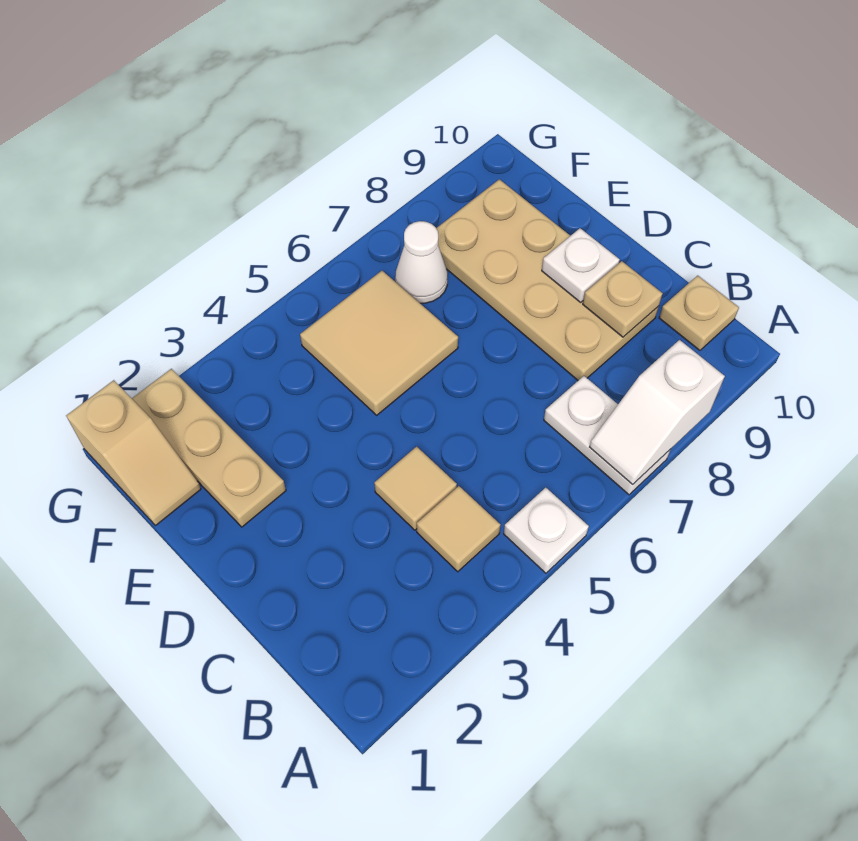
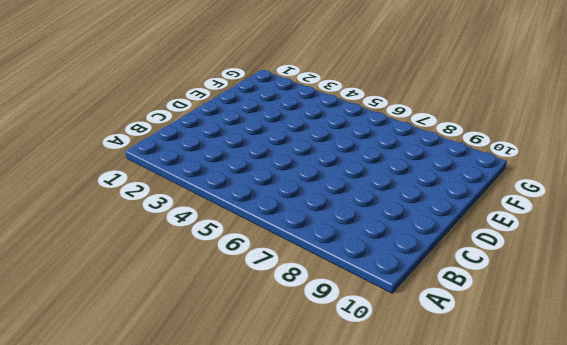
none -> white plate A5 level 1
none -> white plate A7:B7 level 1
none -> tan tile B4 level 1

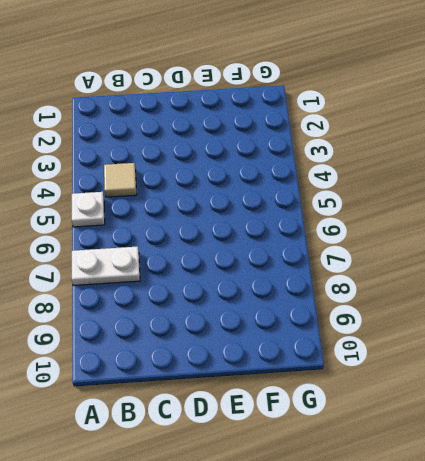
none -> tan plate B10 level 1
none -> tan tile C4 level 1
none -> tan plate C8:F9 level 1

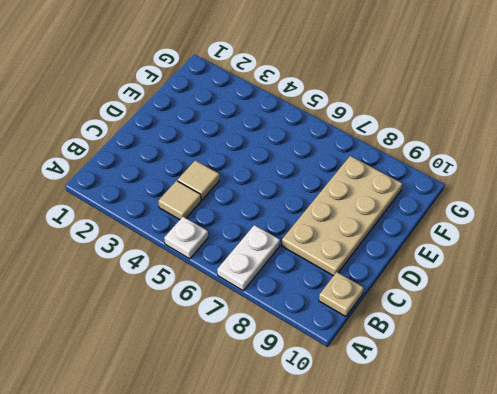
none -> tan plate E2:G2 level 1
none -> tan tile E5:F6 level 1
none -> tan slope F1:G1 level 1 top G

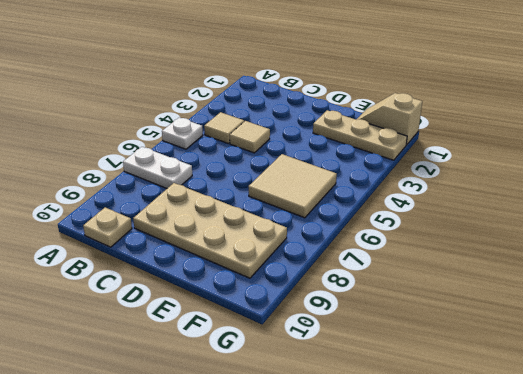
none -> white cone F7 level 1
none -> white slope A7:A8 level 2 top 8
none -> tan plate C9 level 2

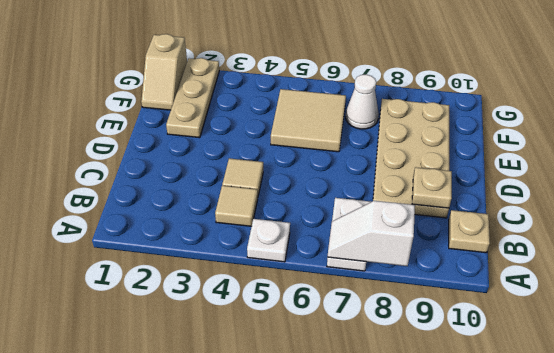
none -> white plate D9 level 2

